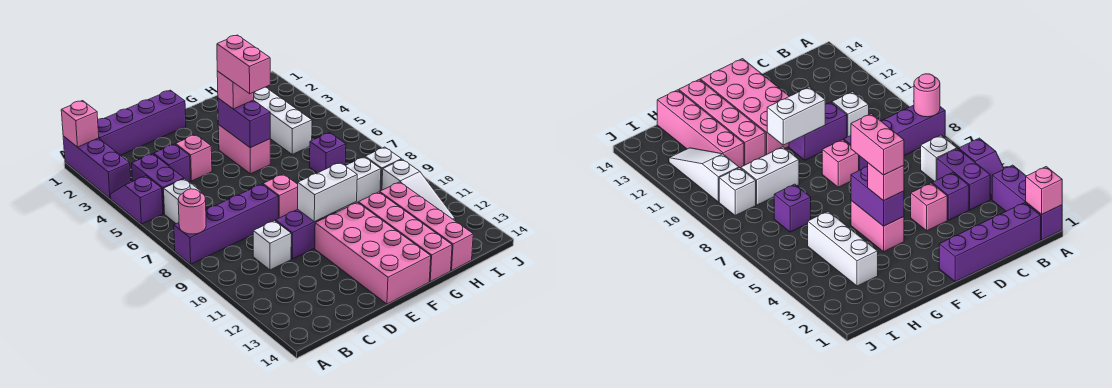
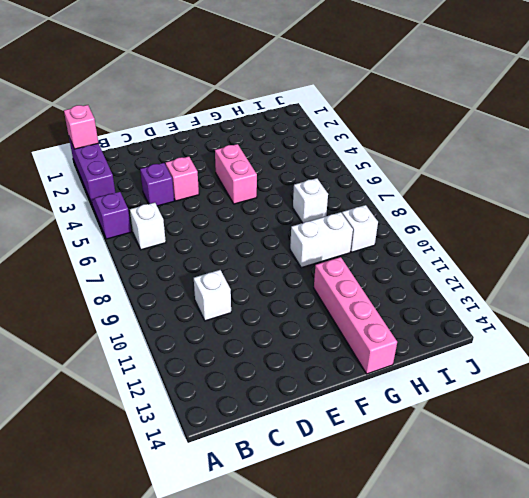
white brick H7 level 1 -> purple brick H7 level 1
none -> purple brick A8:D8 level 1
none -> purple brick B1:E1 level 1
none -> purple brick B4:B5 level 1

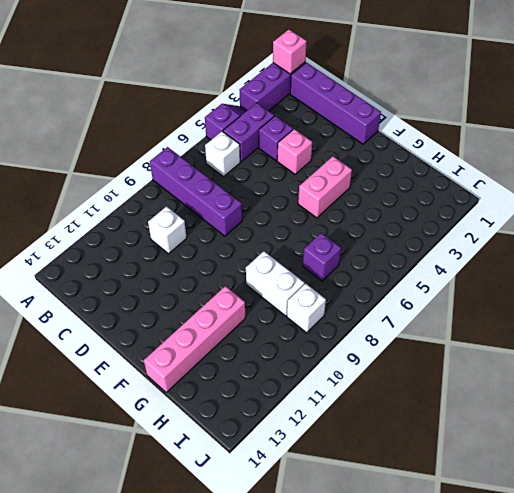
none -> purple brick D10:E10 level 1
none -> pink brick E8 level 1
none -> pink brick E11:F14 level 1

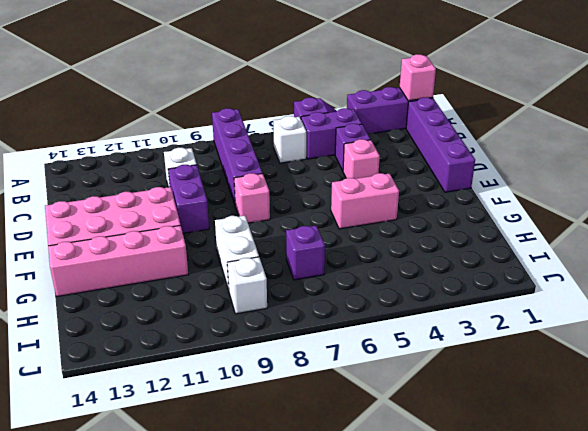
none -> white brick H3:H5 level 1
none -> pink brick H11:H14 level 1
none -> white slope I10:I12 level 1 top 10

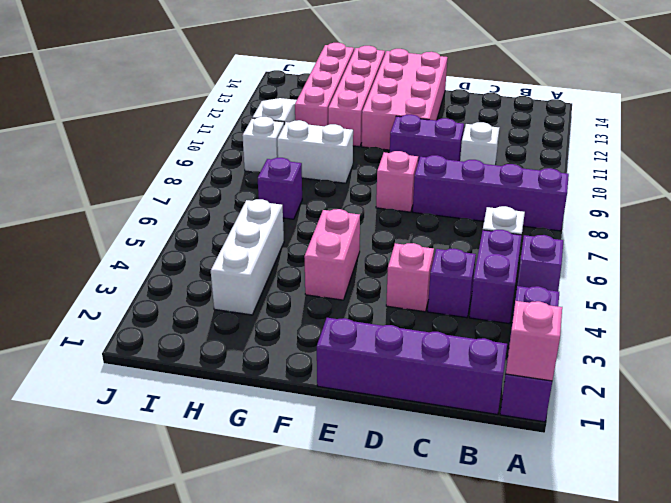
none -> pink round brick A8 level 2
none -> white brick E10:F10 level 2
none -> purple brick F4:F5 level 2

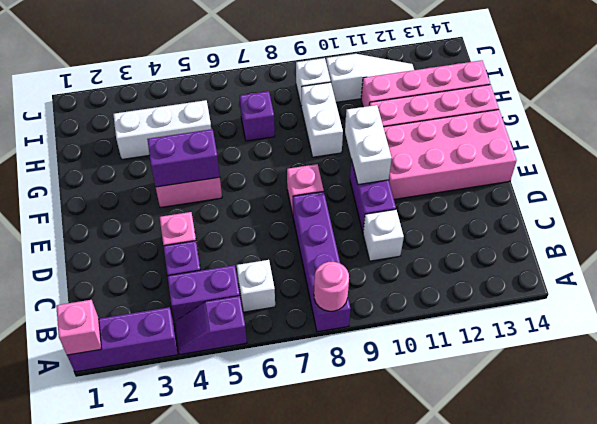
none -> purple brick B1:E1 level 1
none -> pink brick F4 level 3
none -> pink brick F4:F5 level 4

